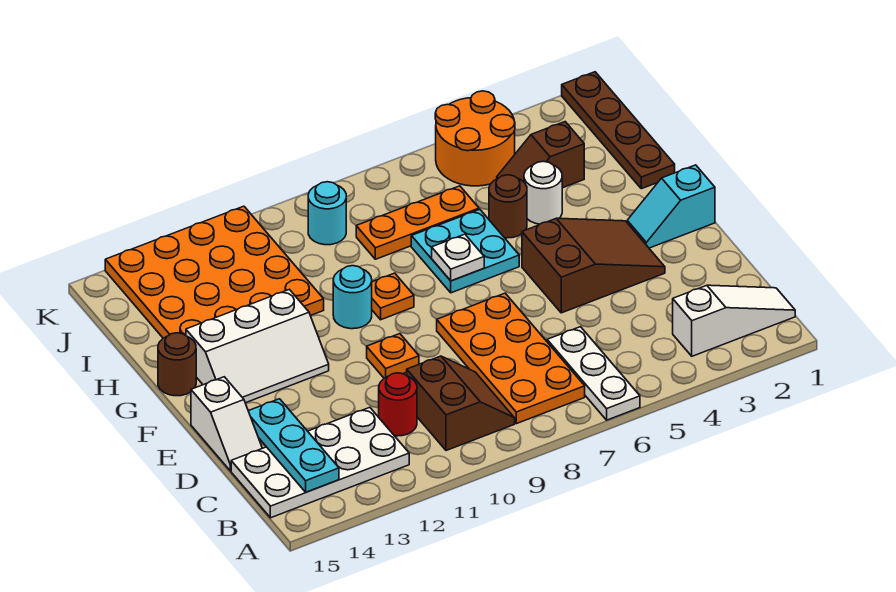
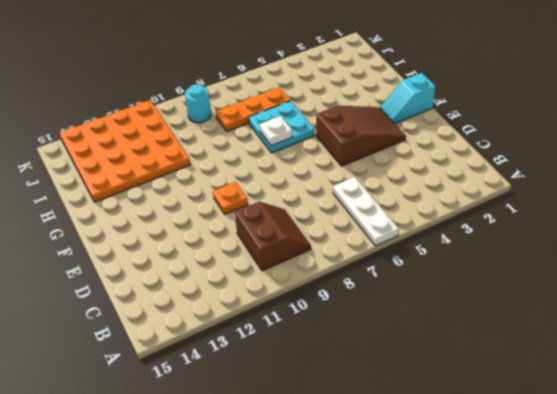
none -> white slope B1:B3 level 1 top 3
none -> orange plate B7:E8 level 1
none -> white plate B12:C15 level 1

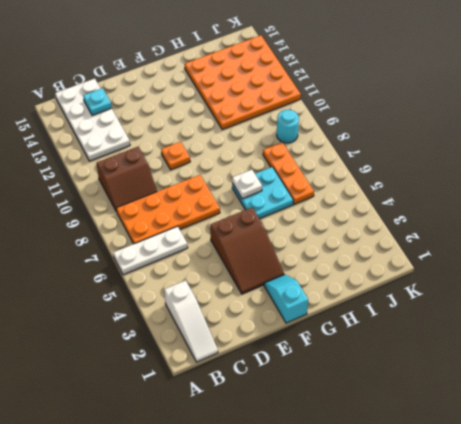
cyan plate C14 level 2 -> cyan plate B14:D14 level 2
none -> red round brick C11 level 1
none -> white slope D15:E15 level 1 top E
none -> white slope F12:G14 level 1 top G

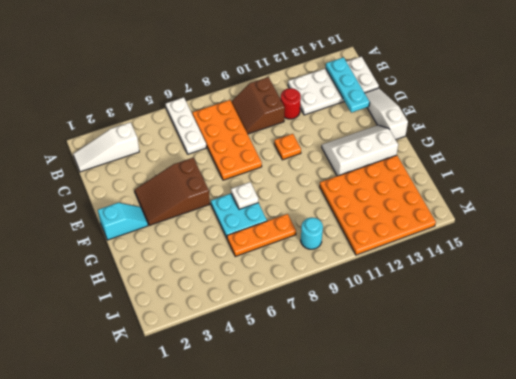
white slope D15:F15 level 1 top F -> white slope D15:E15 level 1 top E
none -> orange plate G9 level 1
none -> cyan round brick G10 level 1
none -> brown round brick G15 level 1

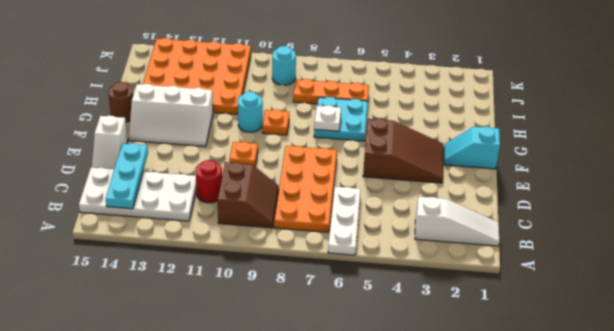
none -> brown plate H1:K1 level 1
none -> white round brick H4 level 1
none -> brown round brick H5 level 1

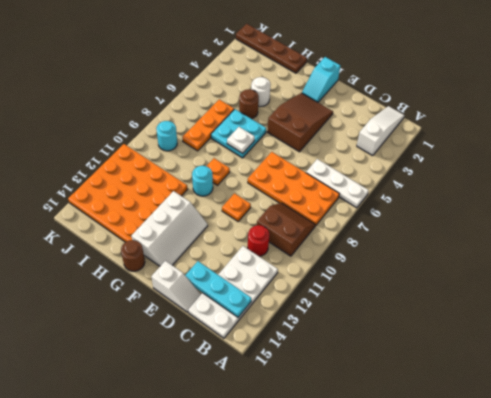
none -> brown slope I3:I4 level 1 top 3
none -> orange round brick J4:K5 level 1

